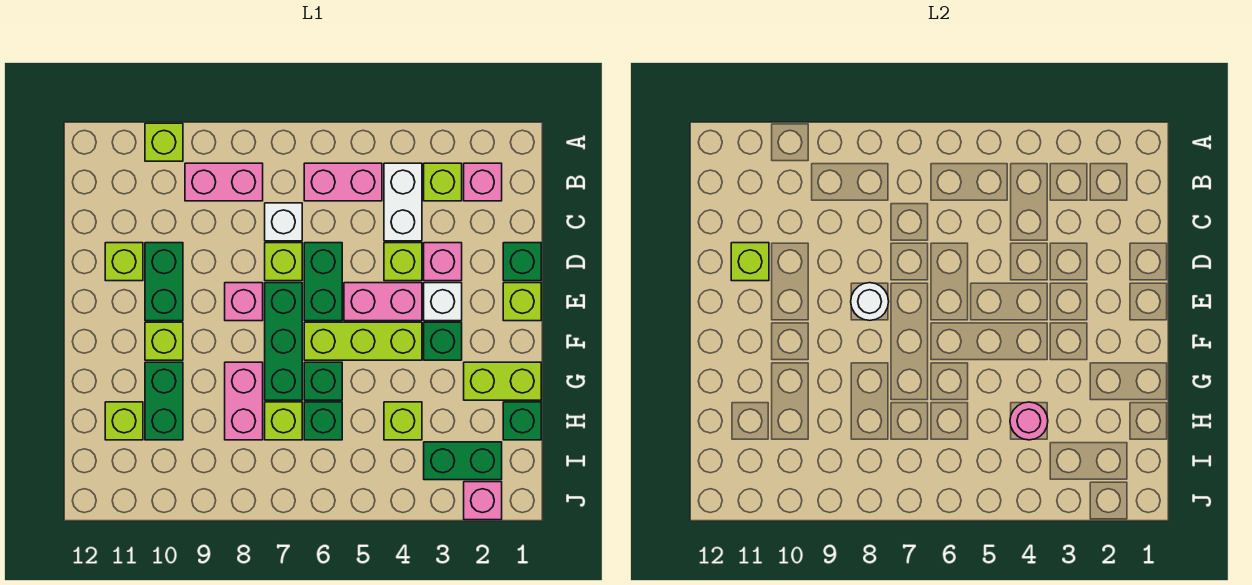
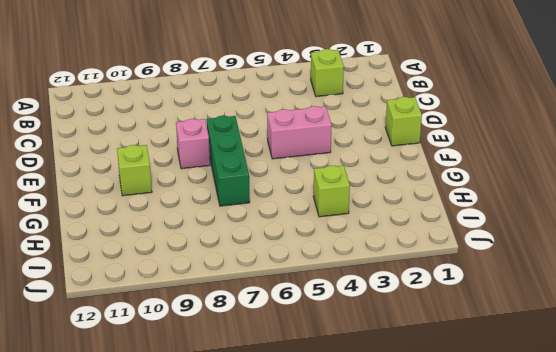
none -> lime brick A10 level 1
none -> pink brick B2 level 1
none -> white brick B4:C4 level 1
none -> pink brick B5:B6 level 1

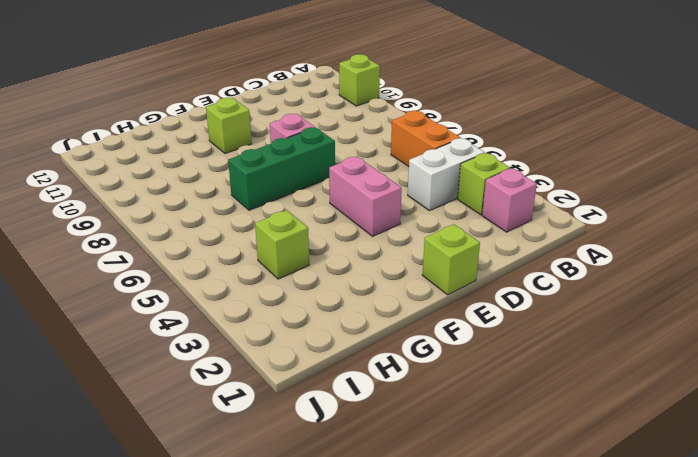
orange brick B5:B6 level 1 -> pink brick B5:B6 level 1
none -> pink brick B8:B9 level 1
none -> white brick C7 level 1
none -> green brick D1 level 1
none -> pink brick D3 level 1

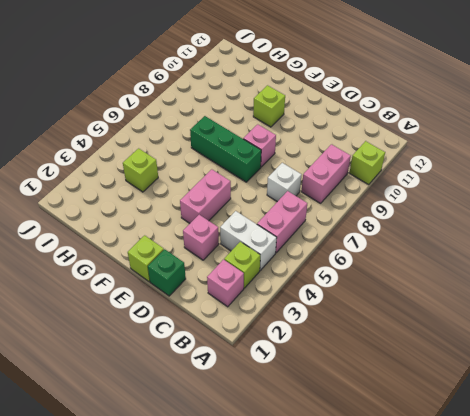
none -> lime brick D4 level 1
none -> green brick D6:E6 level 1
none -> lime brick D7 level 1
none -> green brick D10:E10 level 1

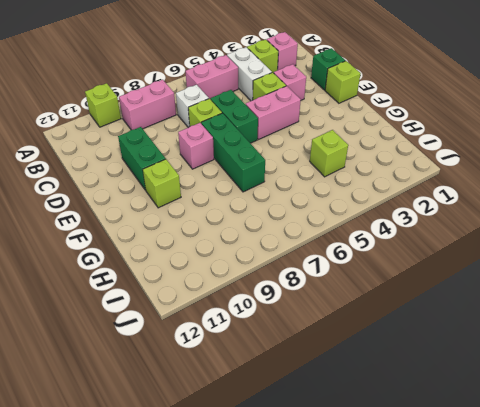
none -> lime brick D11 level 1
none -> white brick E3 level 1
none -> green brick F3 level 1
none -> lime brick F4:F6 level 1

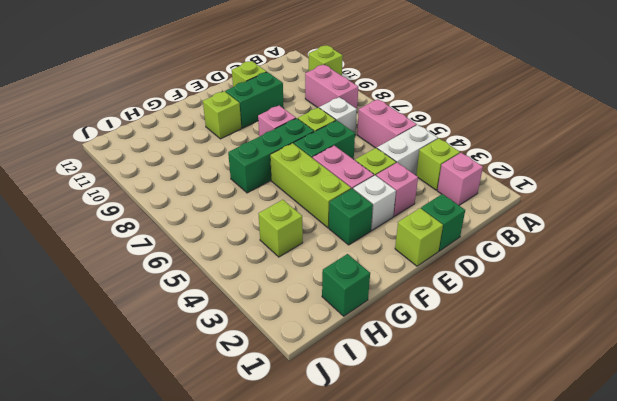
none -> lime brick G1:G2 level 1
none -> green brick G6 level 1
none -> pink brick G8:H8 level 1
none -> green brick G10:H10 level 1

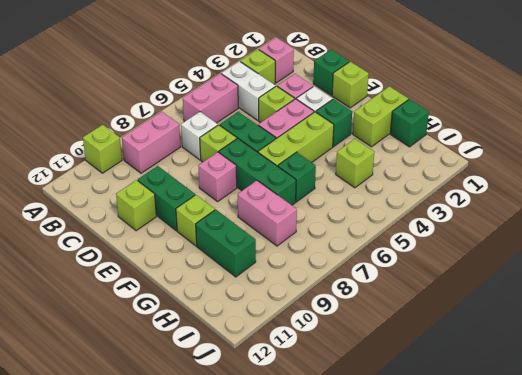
none -> green brick H6 level 1
none -> lime brick H7 level 1
none -> lime brick H11 level 1
none -> green brick I2:I3 level 1

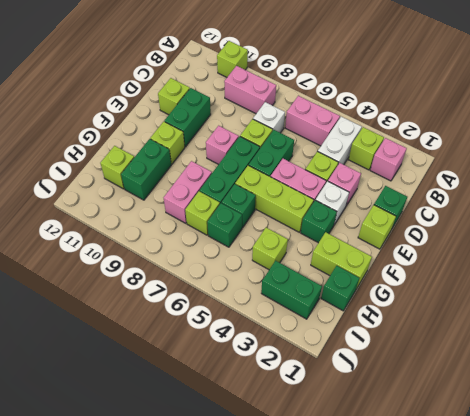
none -> pink brick J2 level 1
none -> lime brick D11 level 2
none -> white round brick E8 level 2
none -> pink round brick H4 level 2

